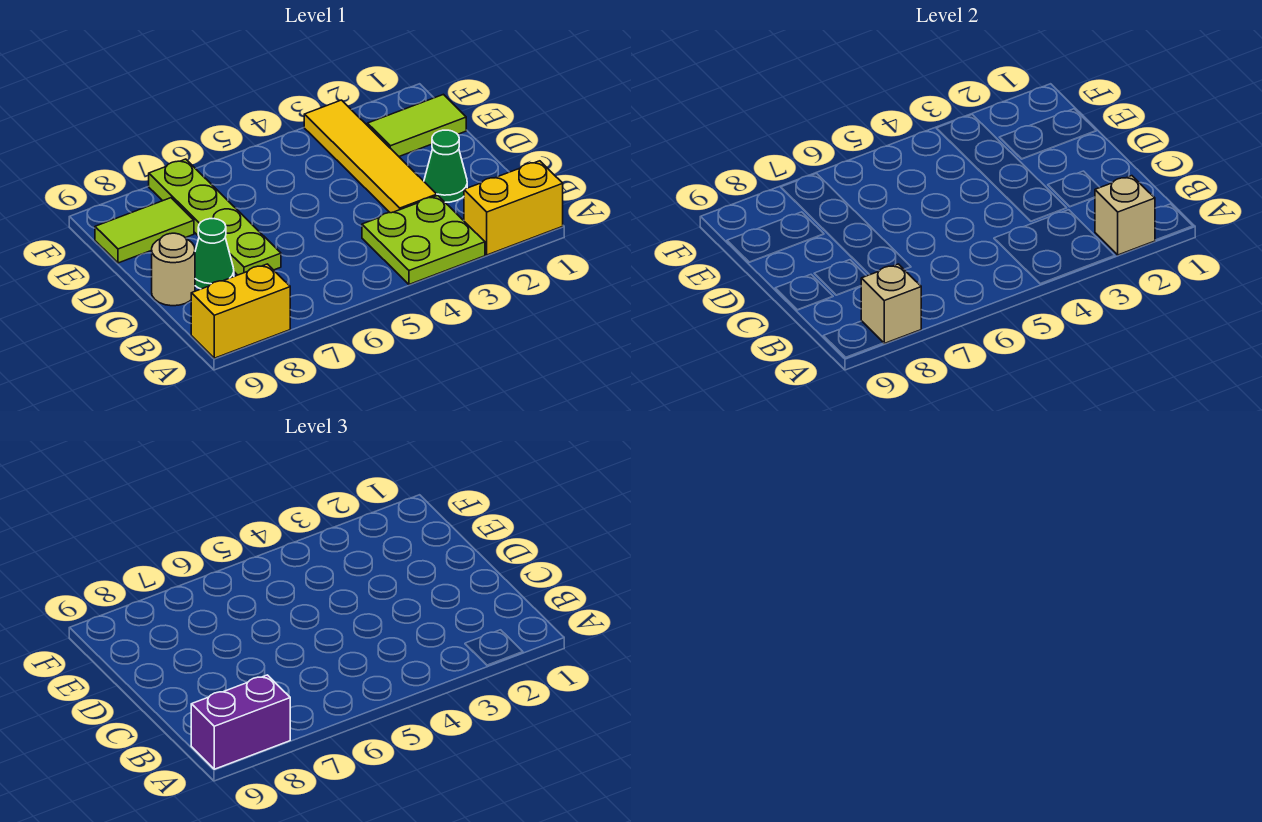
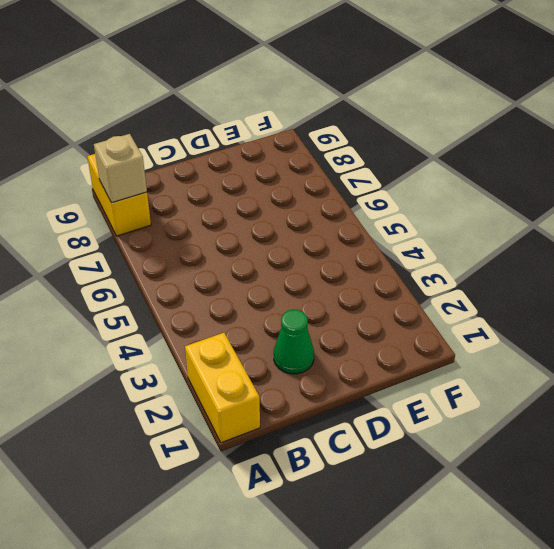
none -> lime plate A3:B4 level 1
none -> yellow tile C3:F3 level 1
none -> lime plate C7:F7 level 1

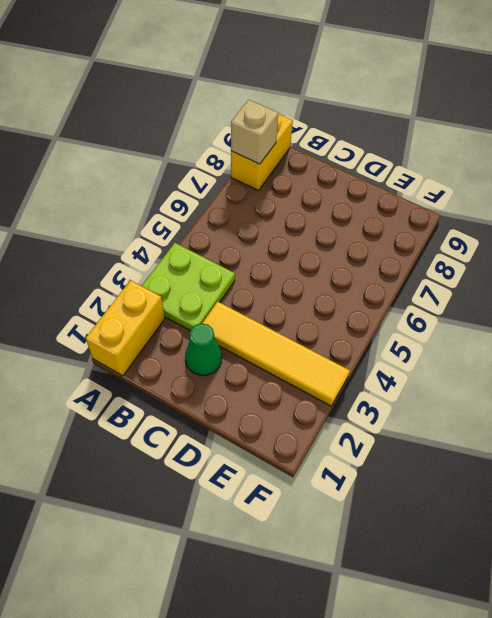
none -> lime plate C7:F7 level 1
none -> green cone C8 level 1
none -> tan round brick C9 level 1

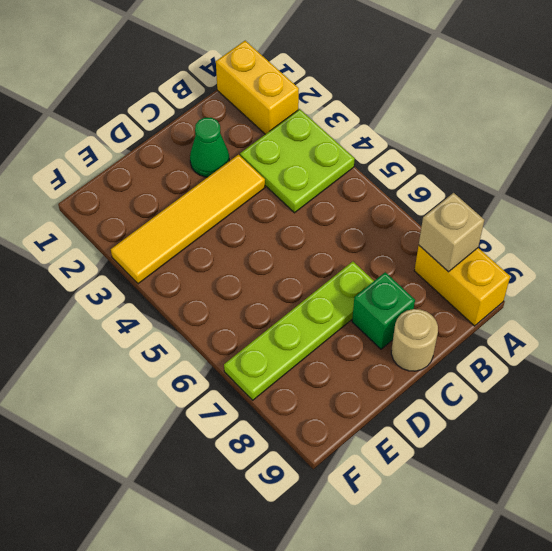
green brick C8 level 1 -> green cone C8 level 1
none -> lime tile E1:E2 level 1
none -> lime tile E8:E9 level 1
none -> tan brick A2 level 2

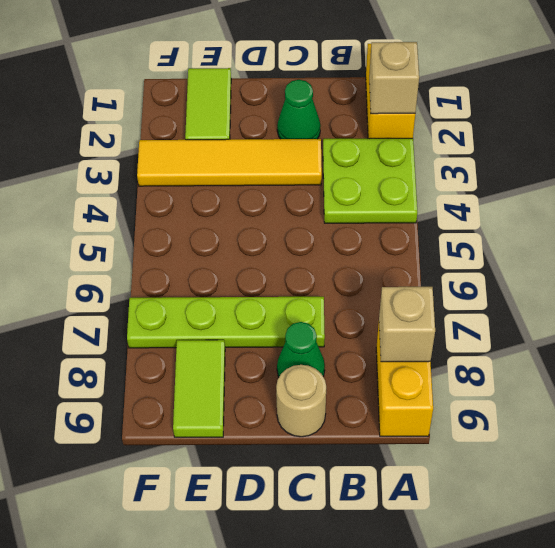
none -> purple brick A8:A9 level 3

